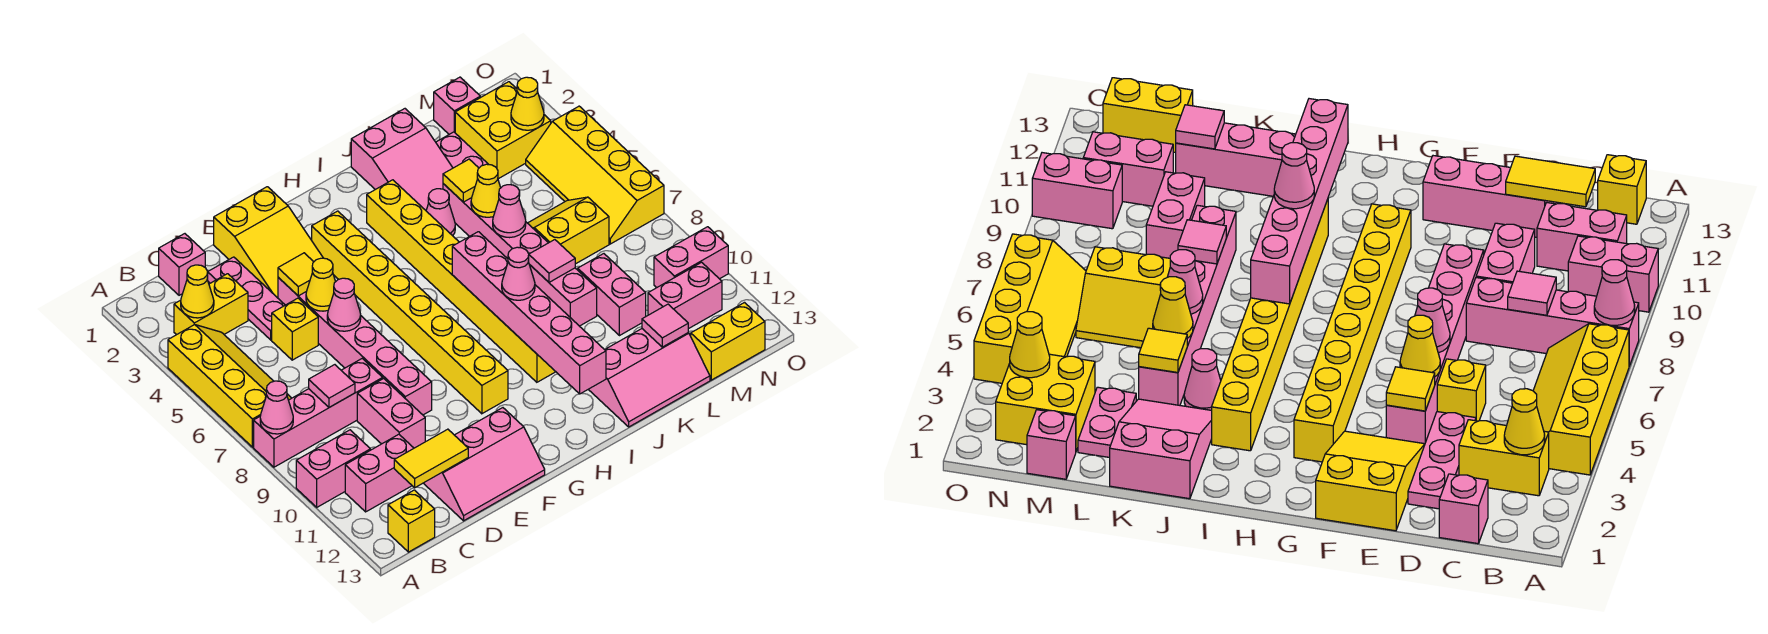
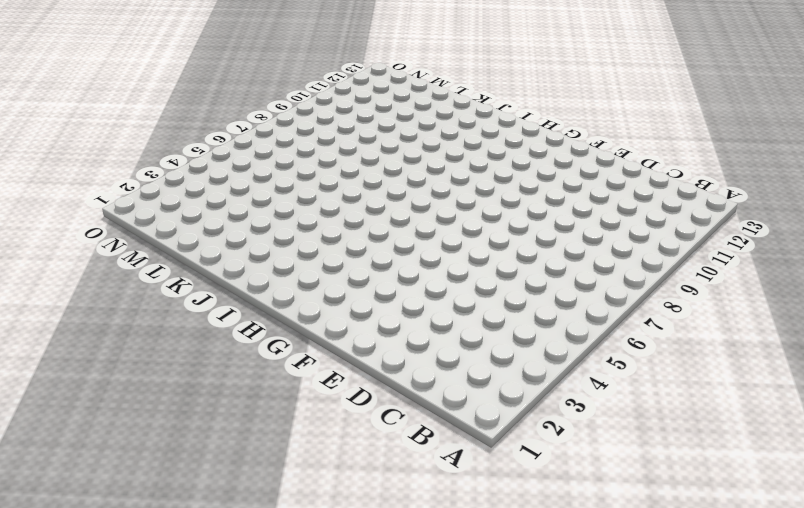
none -> yellow slope A4:B7 level 1 top A
none -> pink brick A8:D8 level 1
none -> pink brick A10:B10 level 1
none -> yellow brick B3:C3 level 1

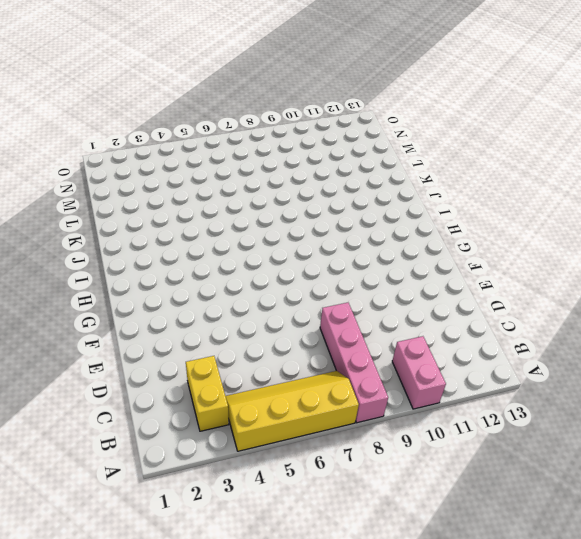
none -> pink brick B11:C11 level 1
none -> yellow brick B13 level 1
none -> pink brick C1 level 1
none -> pink plate D2:D4 level 1

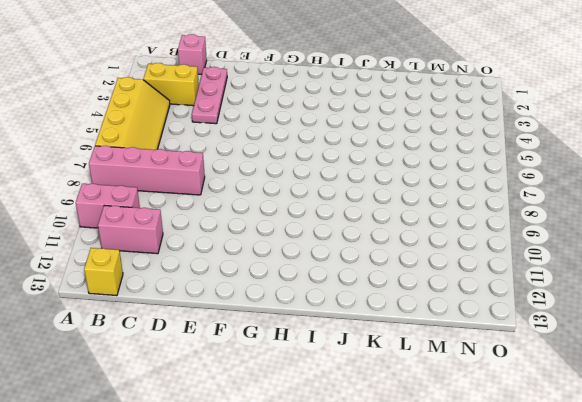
none -> yellow brick D5 level 1
none -> pink brick D9:D10 level 1
none -> pink slope D12:F13 level 1 top 12
none -> yellow slope E1:F3 level 1 top 1

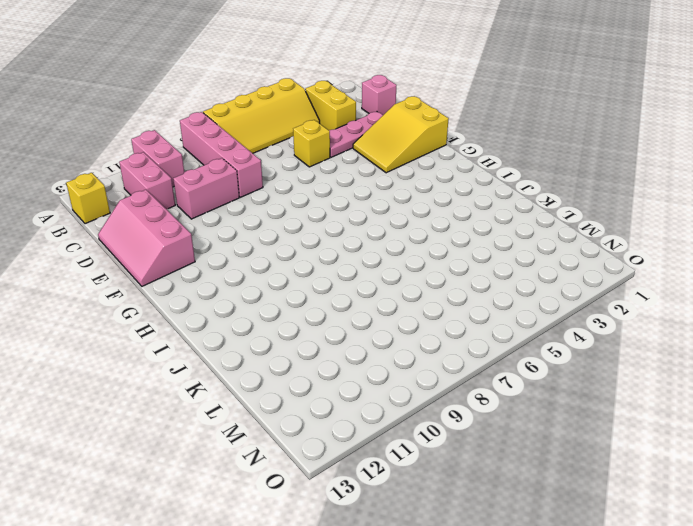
none -> pink brick E4:E9 level 1
none -> yellow brick G3:G10 level 1
none -> yellow brick I3:I10 level 1
none -> pink slope J1:K3 level 1 top 1

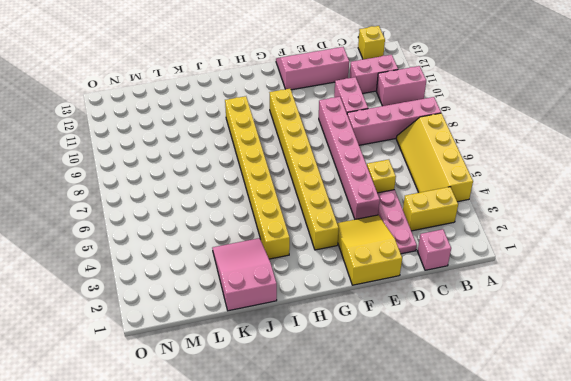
none -> pink cone J4 level 1
none -> pink slope J12:L13 level 1 top 12
none -> pink brick K4:K9 level 1
none -> pink plate L2:L3 level 1

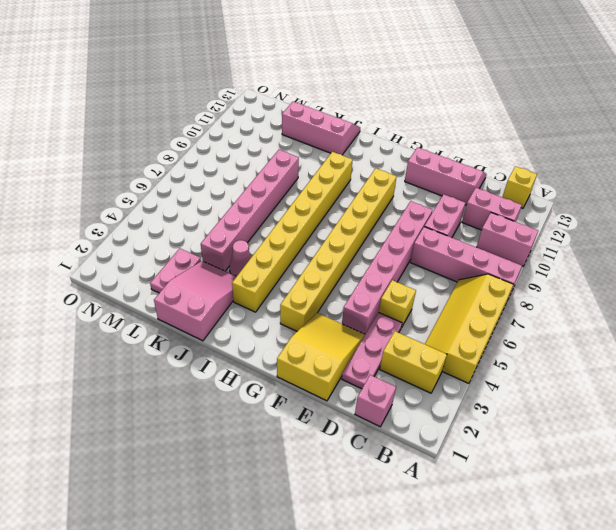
none -> yellow slope L6:M7 level 1 top 7
none -> pink brick L9:L10 level 1
none -> pink brick M1 level 1
none -> yellow brick M2:N3 level 1

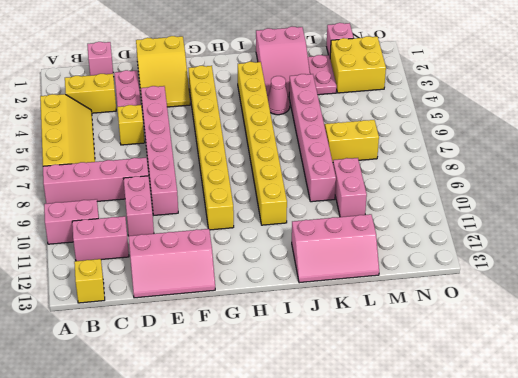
none -> pink brick M11:N11 level 1
none -> yellow brick M13:N13 level 1
none -> yellow slope N4:O7 level 1 top O
none -> pink brick N10:O10 level 1

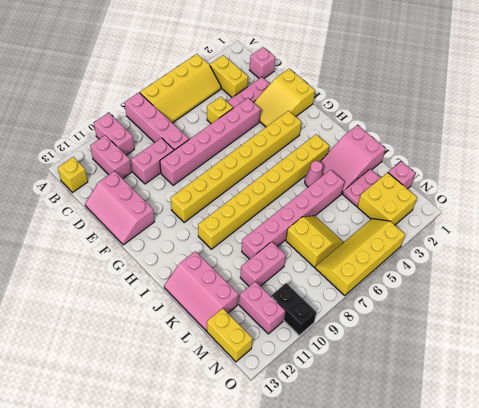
black brick N10:O10 level 1 -> pink brick N10:O10 level 1
none -> pink cone A8 level 2
none -> yellow cone B3 level 2
none -> pink tile C8 level 2
none -> yellow tile C12:D12 level 2

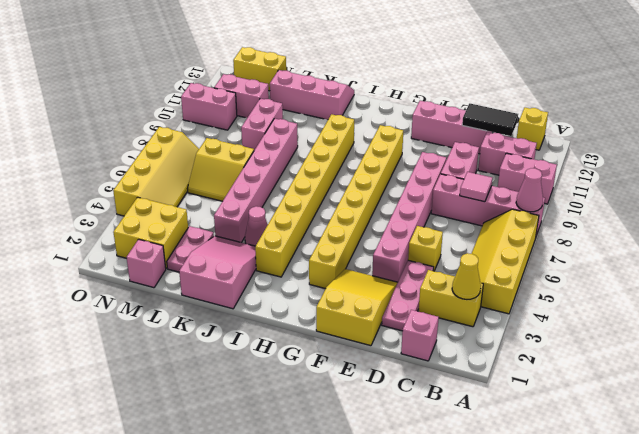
black tile C12:D12 level 2 -> yellow tile C12:D12 level 2
none -> yellow tile E4 level 2
none -> yellow cone E5 level 2
none -> pink cone E6 level 2
none -> pink brick I7:I12 level 2

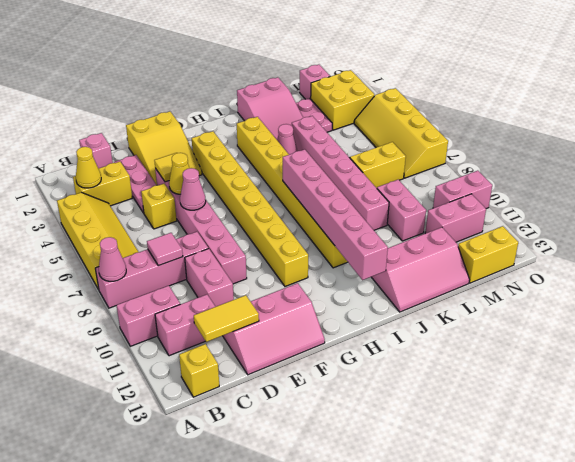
none -> yellow tile K4 level 2
none -> yellow cone K5 level 2
none -> pink cone K6 level 2
none -> pink tile K8 level 2

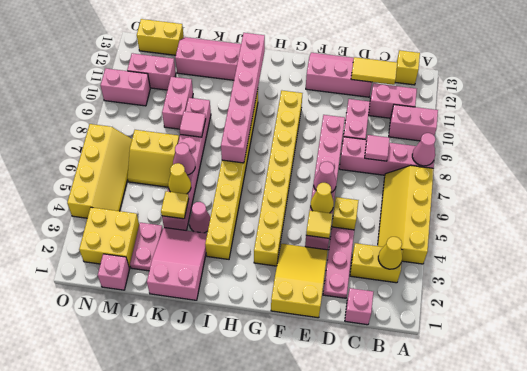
none -> pink tile L12 level 2
none -> yellow cone N3 level 2
none -> pink cone I9 level 3

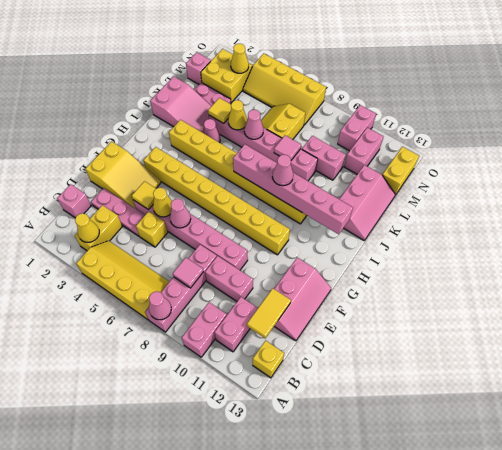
none -> pink tile L12 level 2

